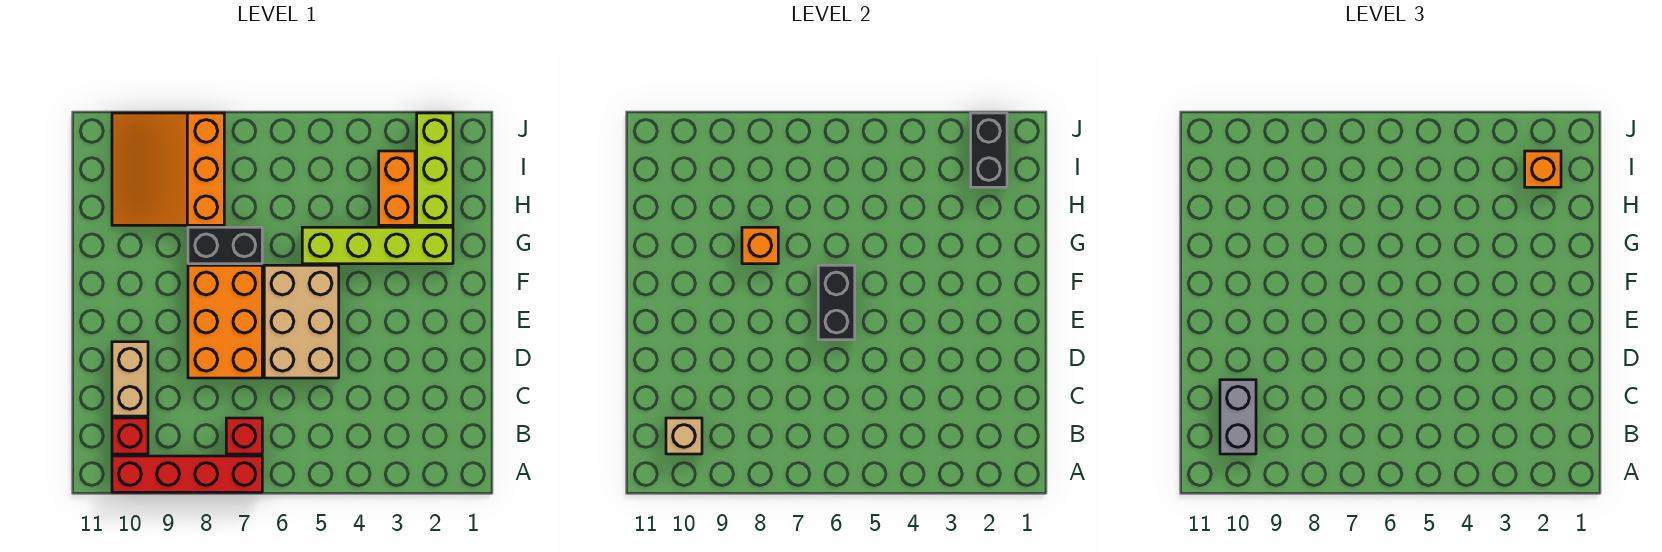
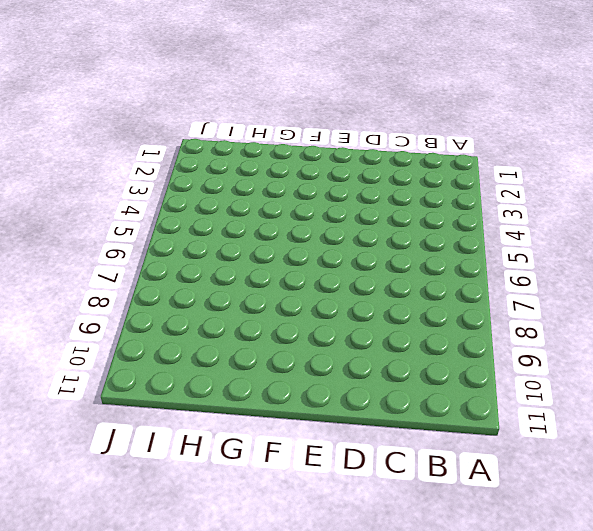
none -> red brick A7:A10 level 1
none -> red brick B7 level 1
none -> red brick B10 level 1

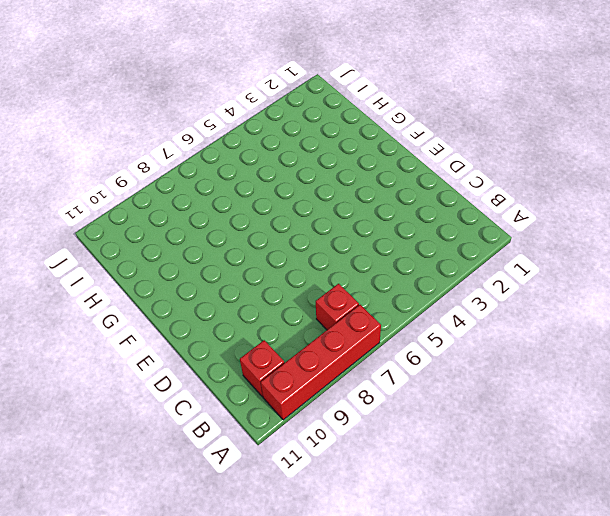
none -> tan brick C10:D10 level 1
none -> tan brick D5:F6 level 1
none -> orange brick D7:F8 level 1

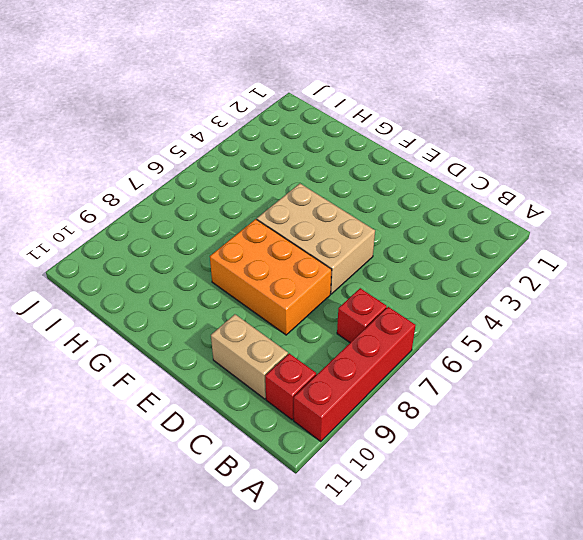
none -> lime brick G2:G5 level 1
none -> black brick G7:G8 level 1
none -> lime brick H2:J2 level 1

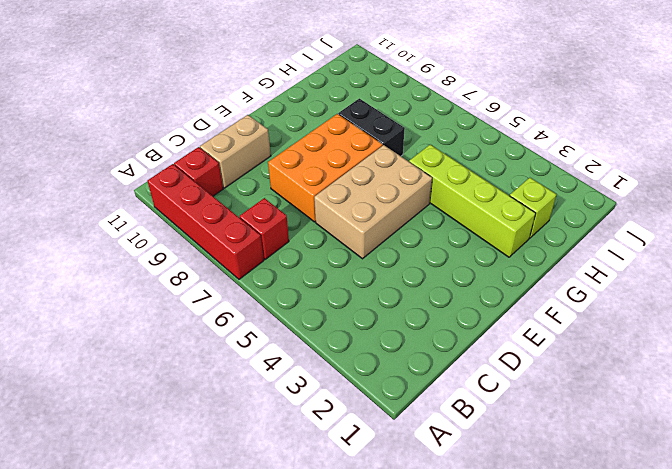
lime brick H2 level 1 -> lime brick H2:J2 level 1
none -> orange brick H3:I3 level 1
none -> orange slope H8:J10 level 1 top 8
none -> tan brick B10 level 2

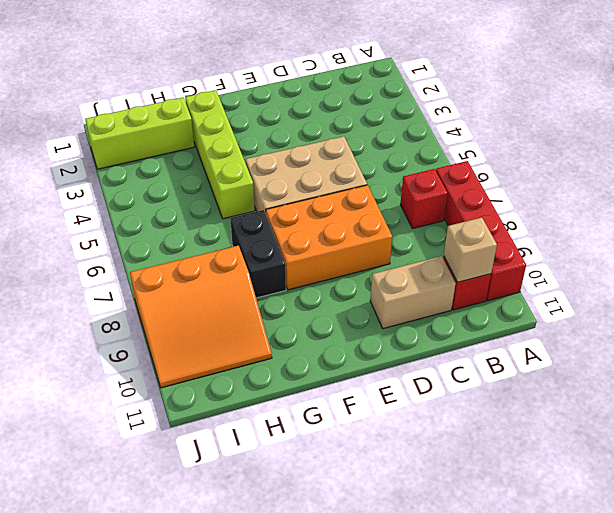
none -> orange brick H3:I3 level 1
none -> black brick E6:F6 level 2
none -> orange brick G8 level 2

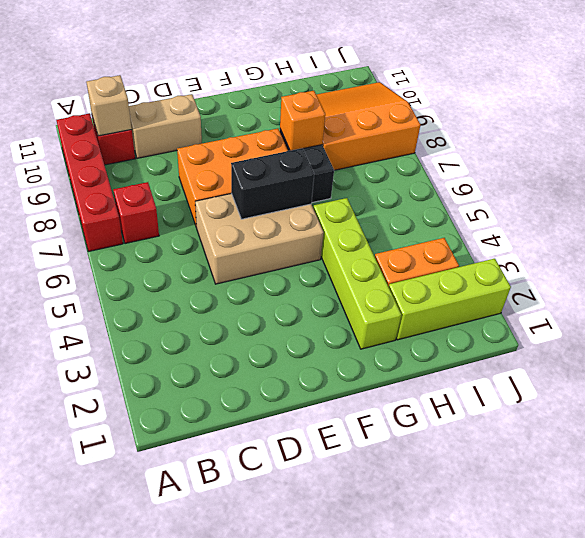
none -> black brick I2:J2 level 2
none -> grey brick B10:C10 level 3
none -> orange brick I2 level 3

